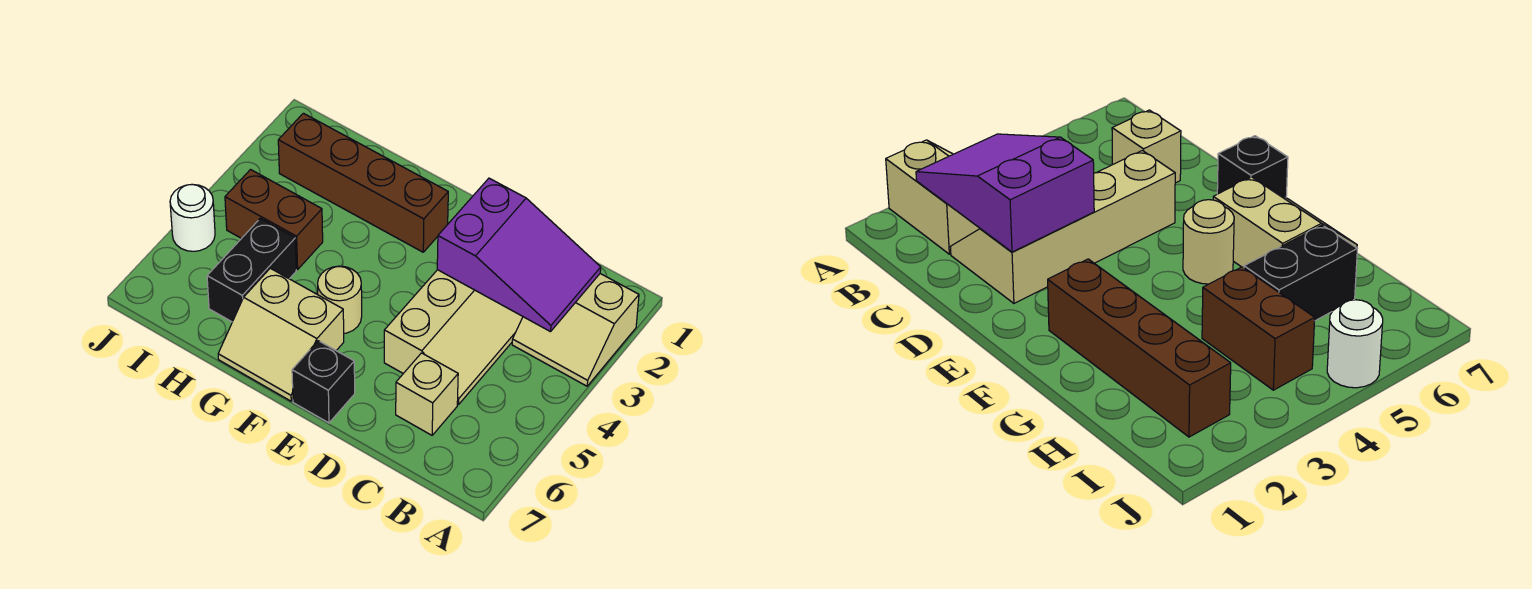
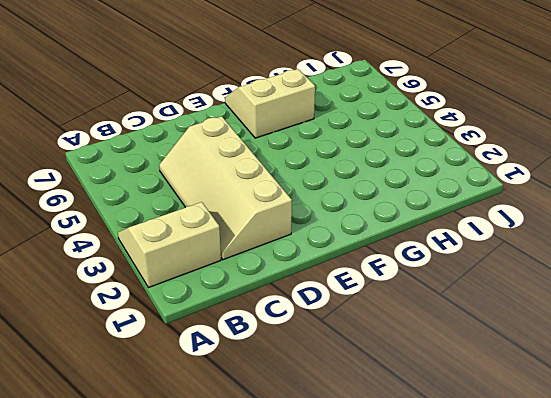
none -> tan brick C6 level 1
none -> black brick E7 level 1

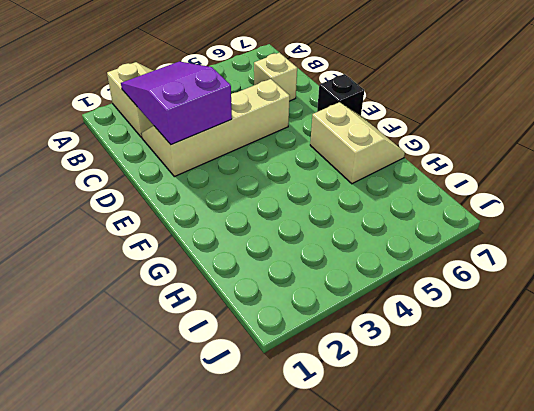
none -> brown brick F2:I2 level 1
none -> tan round brick F5 level 1

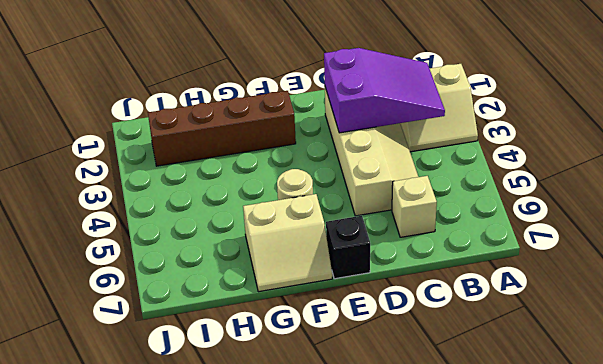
none -> brown brick H4:I4 level 1
none -> black brick H5:H6 level 1

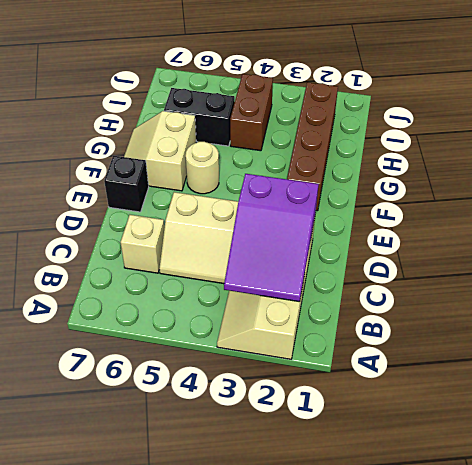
none -> white round brick J5 level 1

